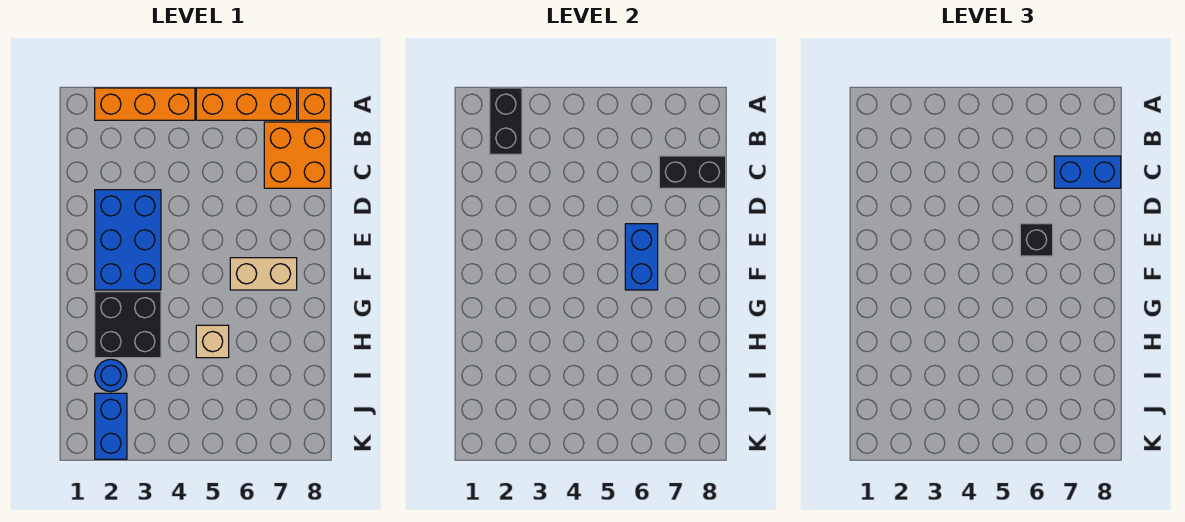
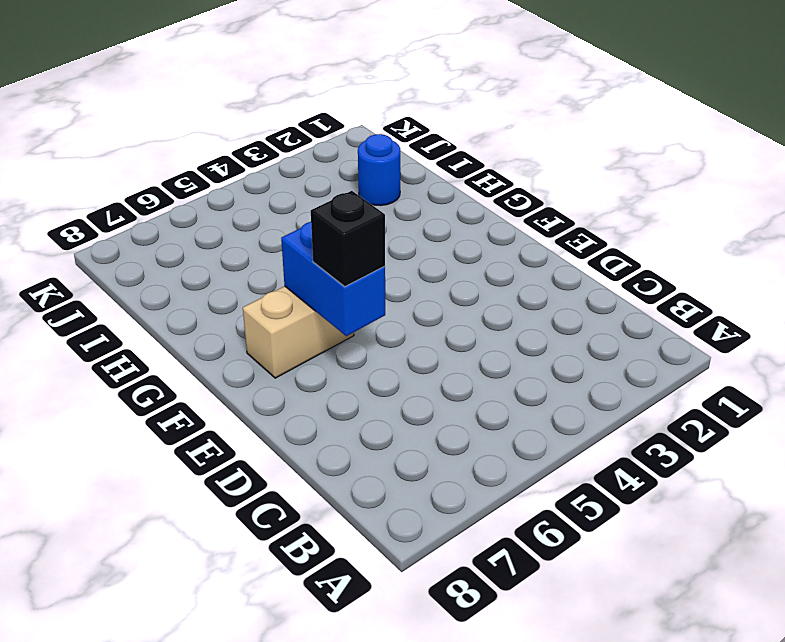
none -> orange brick A2:A4 level 1
none -> orange brick A5:A7 level 1
none -> orange brick A8 level 1

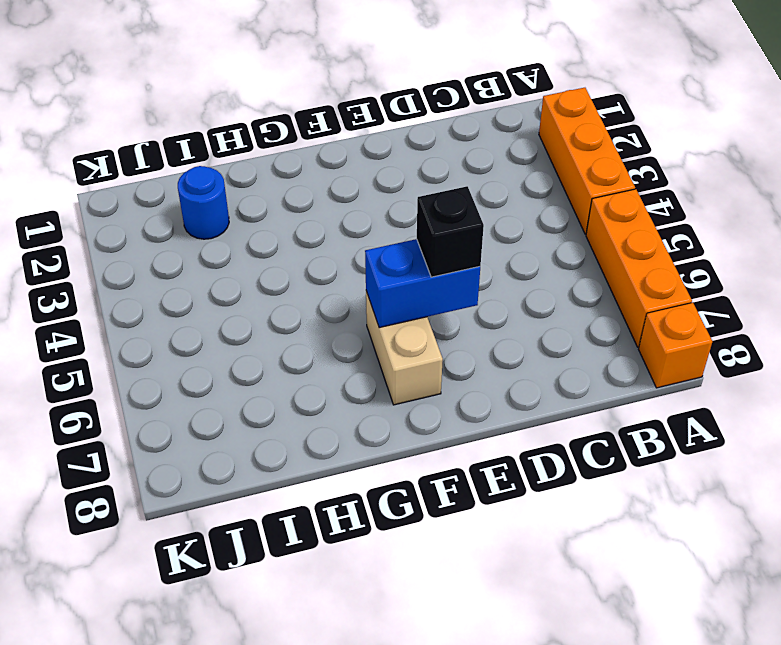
none -> orange brick B7:C8 level 1
none -> blue brick D2:F3 level 1
none -> black brick G2:H3 level 1

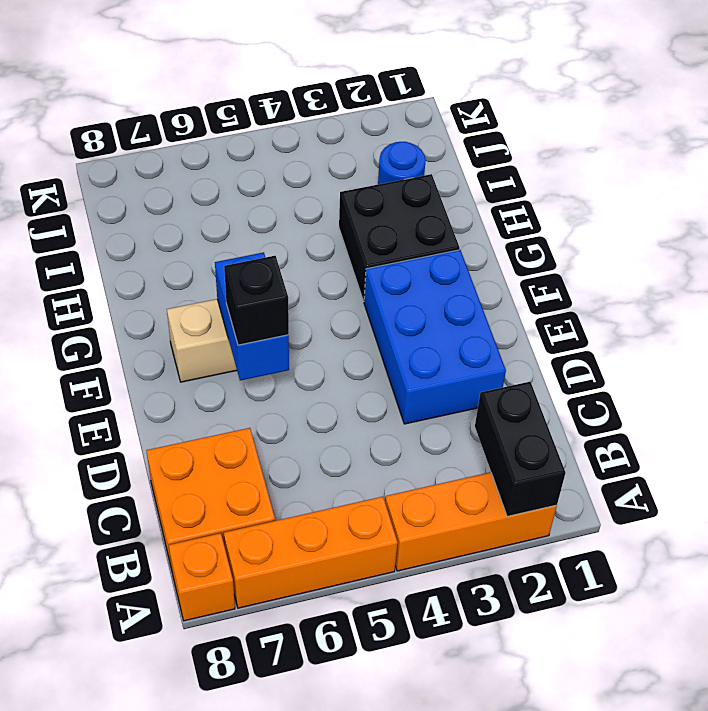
none -> tan brick H5 level 1
none -> blue brick J2:K2 level 1
none -> black brick C7:C8 level 2

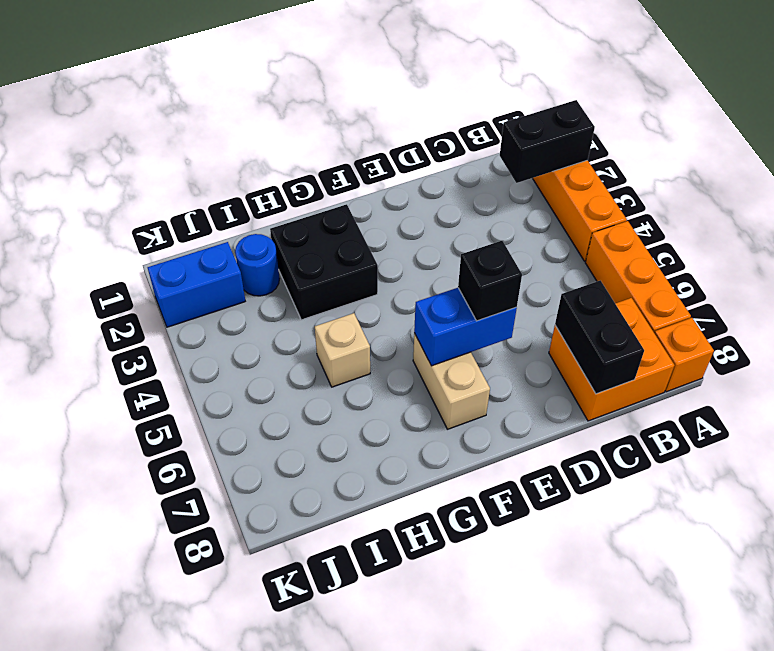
none -> blue brick D2:F3 level 1
none -> blue brick C7:C8 level 3

